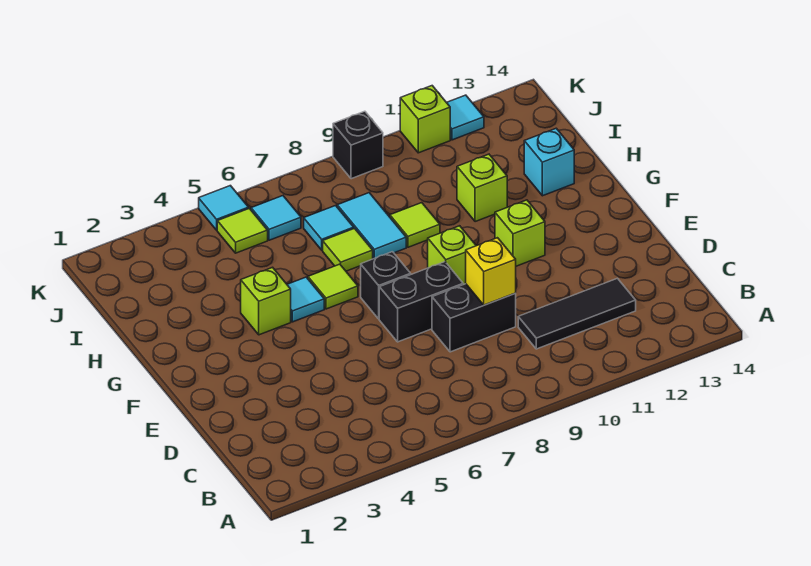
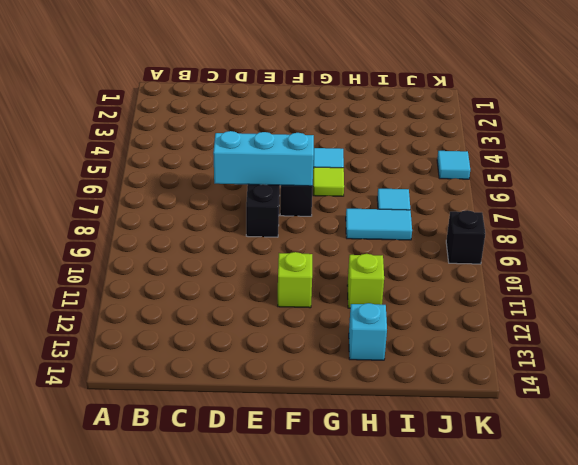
cyan brick D7:F7 level 2 -> none
none -> black tile C10:C12 level 1
none -> black brick D8:D9 level 1
none -> lime brick F9 level 1

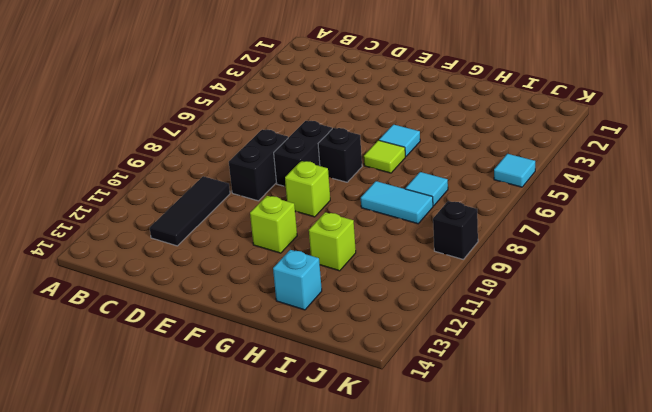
none -> lime brick G4 level 1
none -> lime tile H7 level 1
none -> lime tile H9 level 1

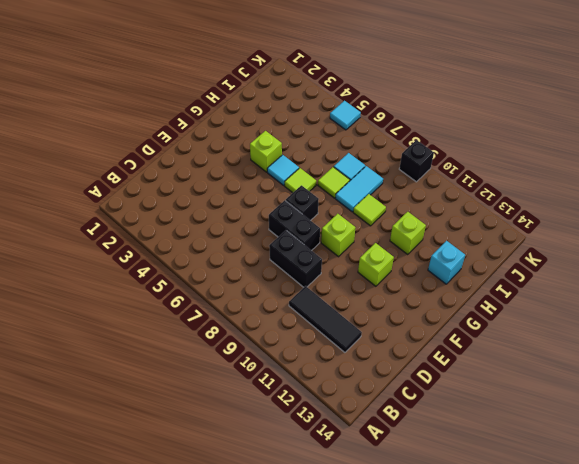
none -> lime tile J5 level 1
none -> cyan tile J6 level 1
none -> lime brick K11 level 1

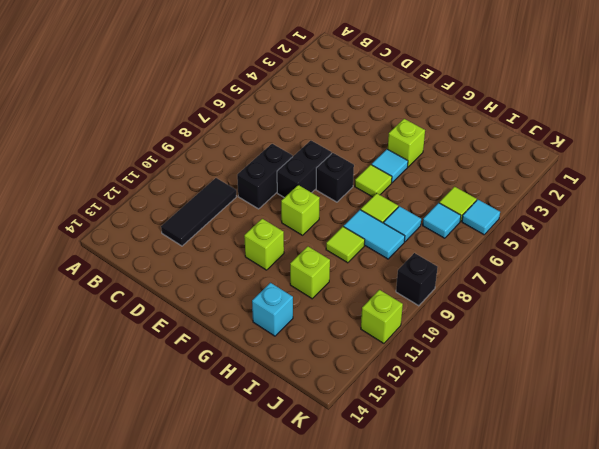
none -> cyan tile K12 level 1
none -> yellow brick D9 level 2

